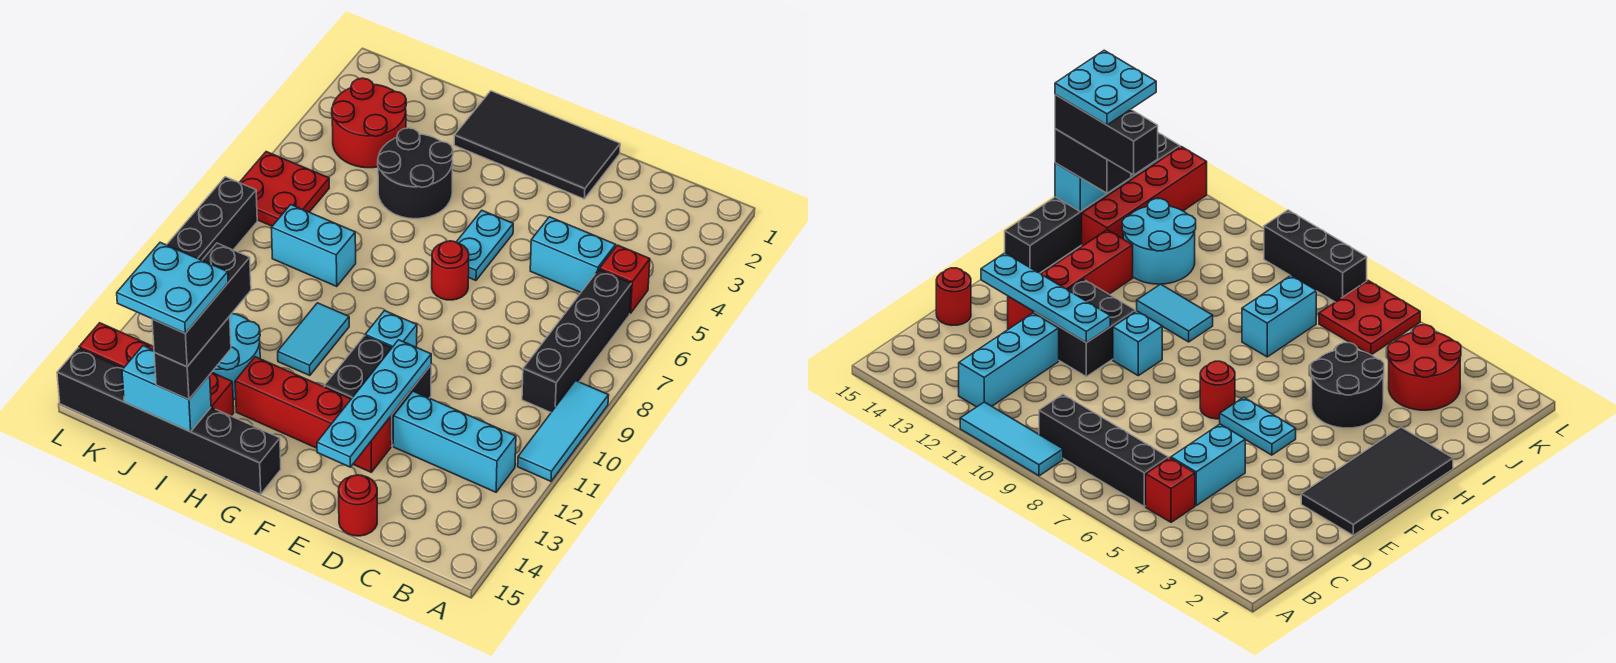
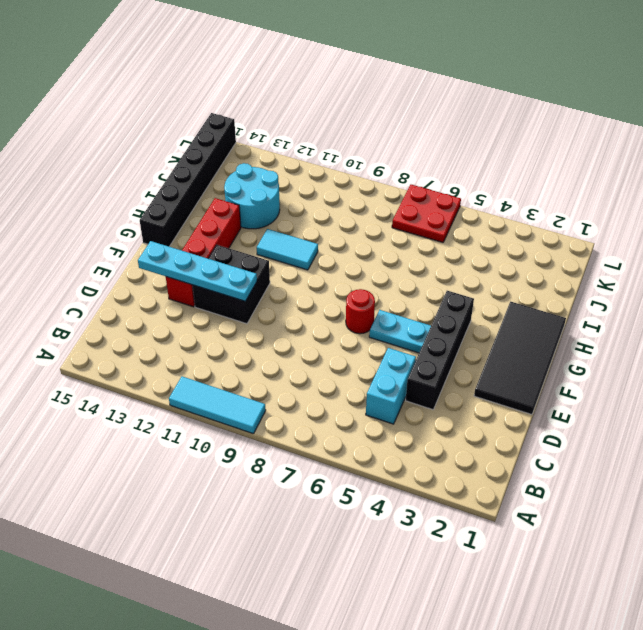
black brick D4:G4 level 1 -> black brick B6:B9 level 1
none -> red brick B5 level 1
none -> cyan brick B12:D12 level 1
none -> red round brick D15 level 1

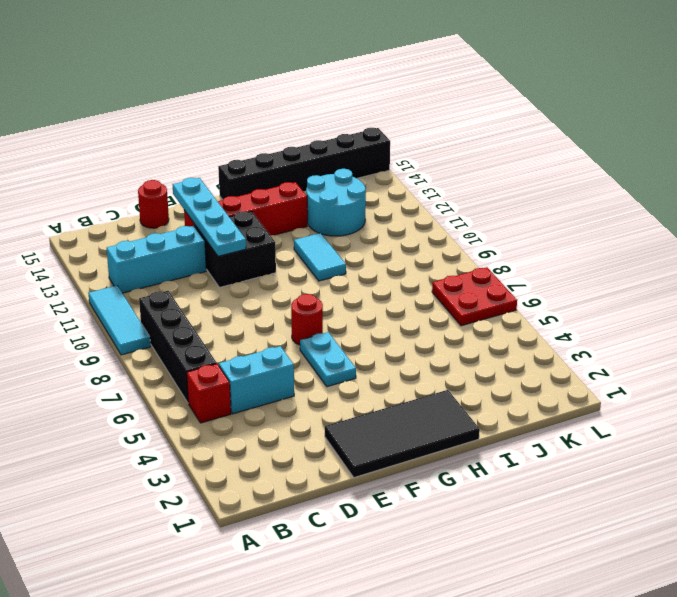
none -> cyan brick F10 level 1
none -> black round brick H4:I5 level 1
none -> cyan brick I8:J8 level 1

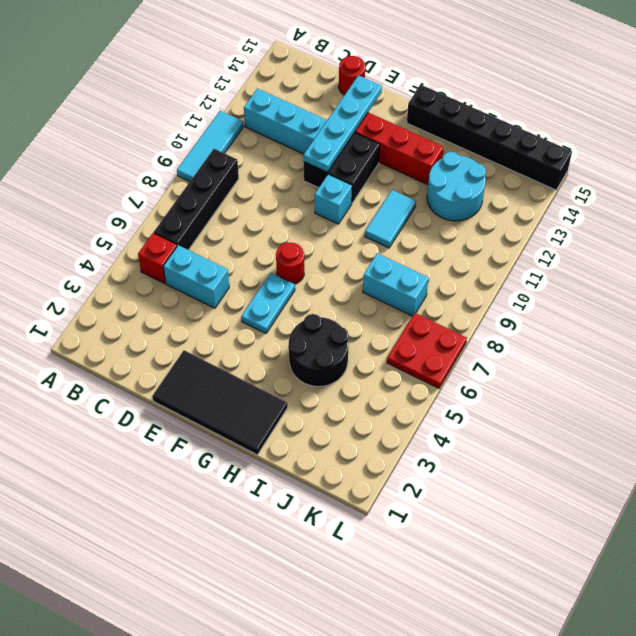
none -> red brick I14:L14 level 1
none -> red round brick J3:K4 level 1
none -> black brick L8:L10 level 1

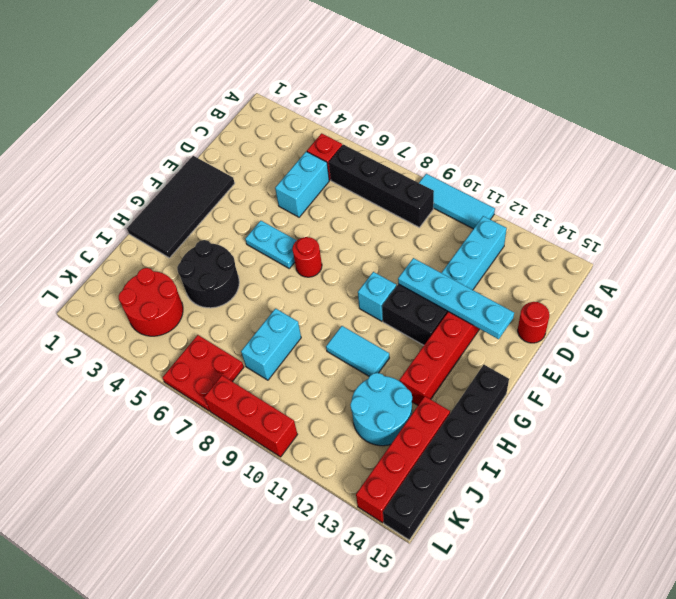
red brick L8:L10 level 1 -> black brick L8:L10 level 1
none -> cyan brick I15:J15 level 2
none -> black brick I14:I15 level 3
none -> black brick I13:I15 level 4

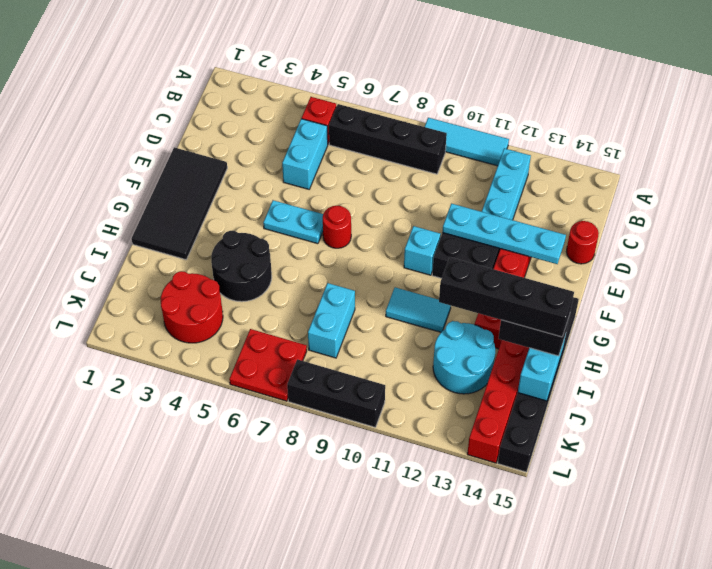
black brick I12:I15 level 4 -> black brick I13:I15 level 4
none -> cyan plate I14:J15 level 5

